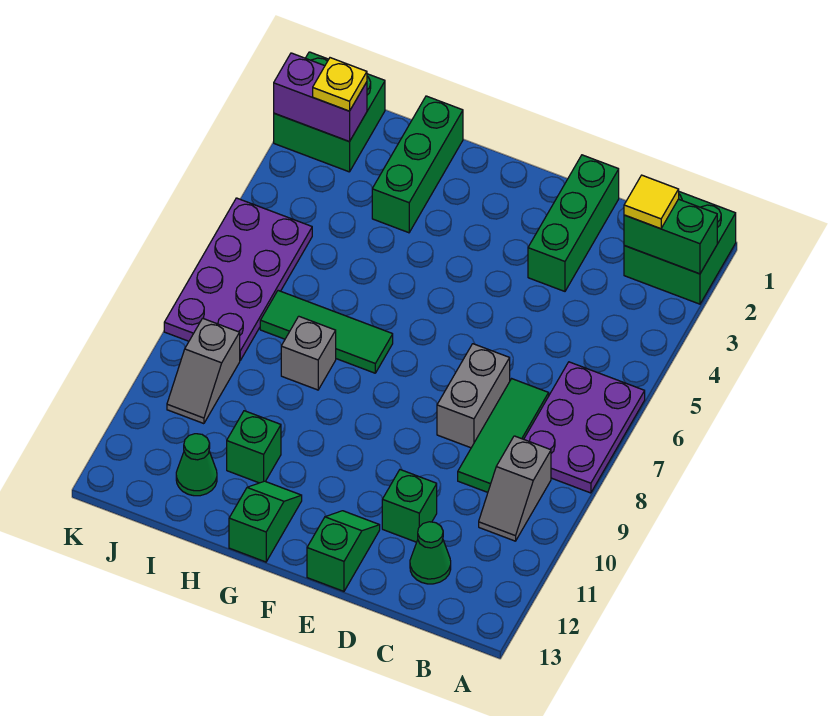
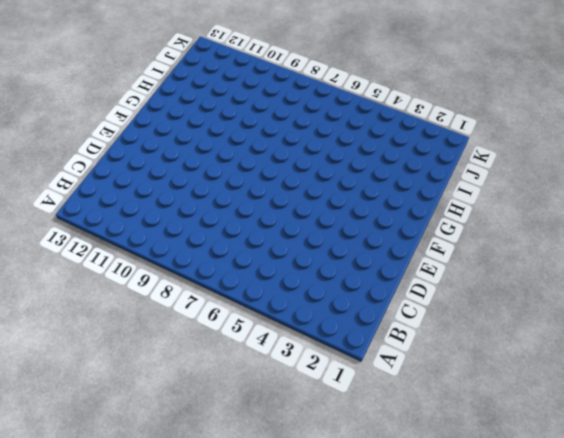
none -> green brick A1:B2 level 1
none -> purple plate A6:B8 level 1
none -> grey slope B9:B10 level 1 top 9

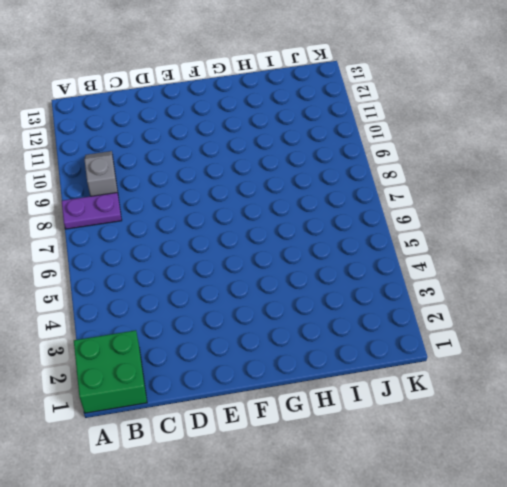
purple plate A8:B8 level 1 -> purple plate A6:B8 level 1
none -> green tile C7:C9 level 1
none -> green cone C12 level 1
none -> green brick D1:D3 level 1

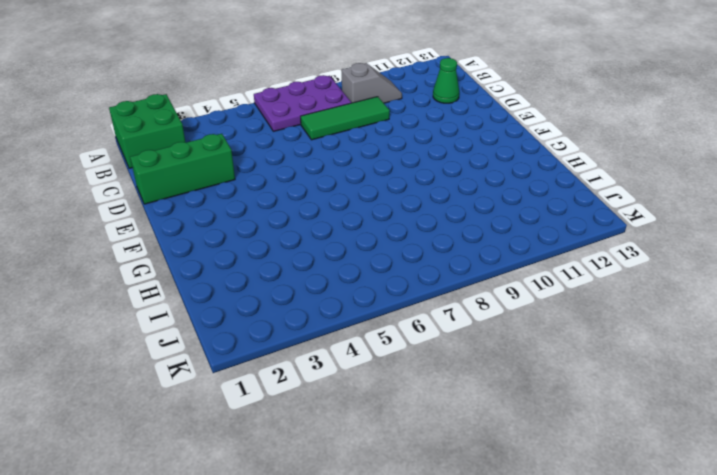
none -> grey brick D7:D8 level 1
none -> green brick D11 level 1
none -> green slope E12:E13 level 1 top 13

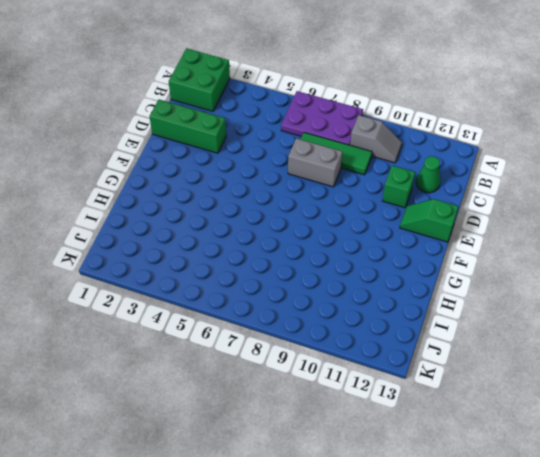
none -> green tile G7:I7 level 1
none -> green slope G12:G13 level 1 top 13
none -> green brick H1:H3 level 1

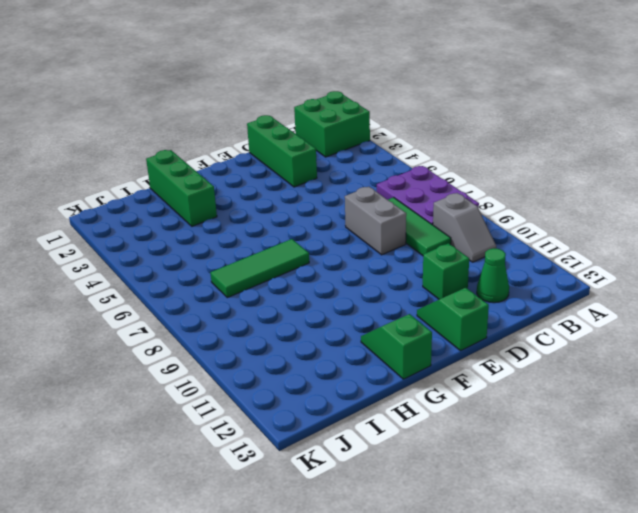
none -> grey brick H8 level 1
none -> green brick H11 level 1
none -> green cone I12 level 1

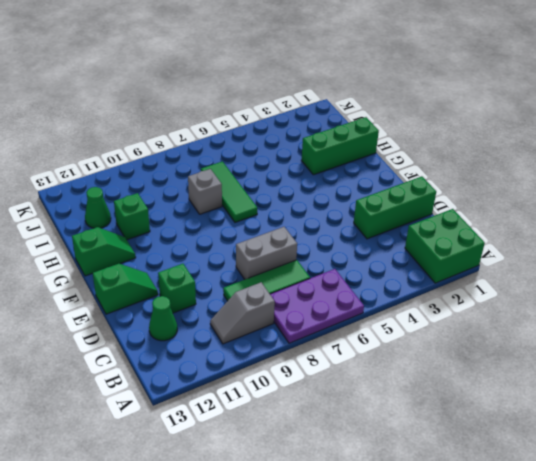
none -> green brick J1:K2 level 1
none -> purple plate J5:K8 level 1
none -> grey slope J9:J10 level 1 top 9

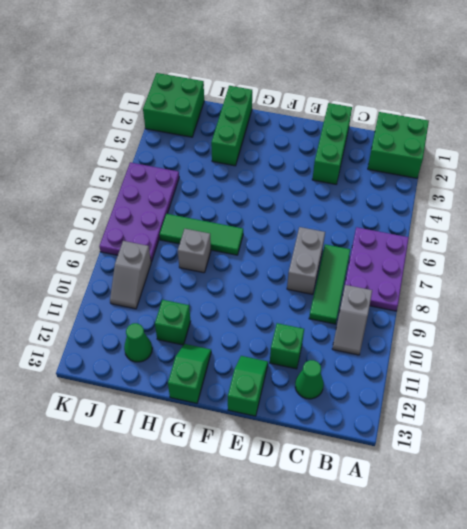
none -> green brick A2:B2 level 2
none -> purple brick J2:K2 level 2
none -> yellow tile B2 level 3

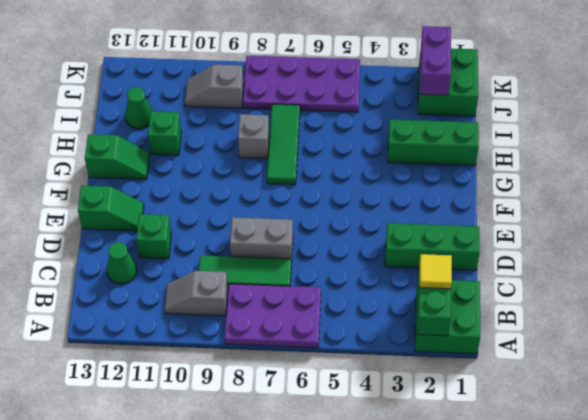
none -> yellow plate J2 level 3

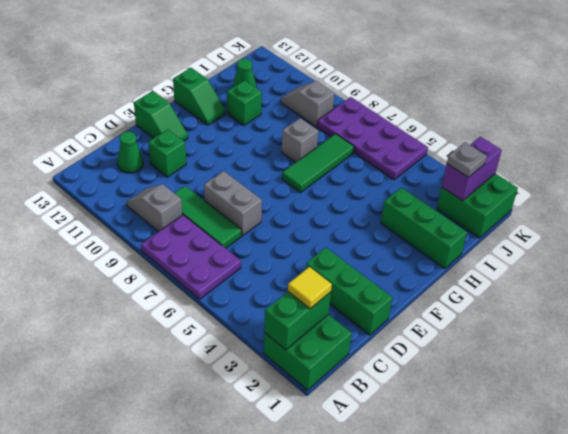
grey plate J2 level 3 -> yellow plate J2 level 3

